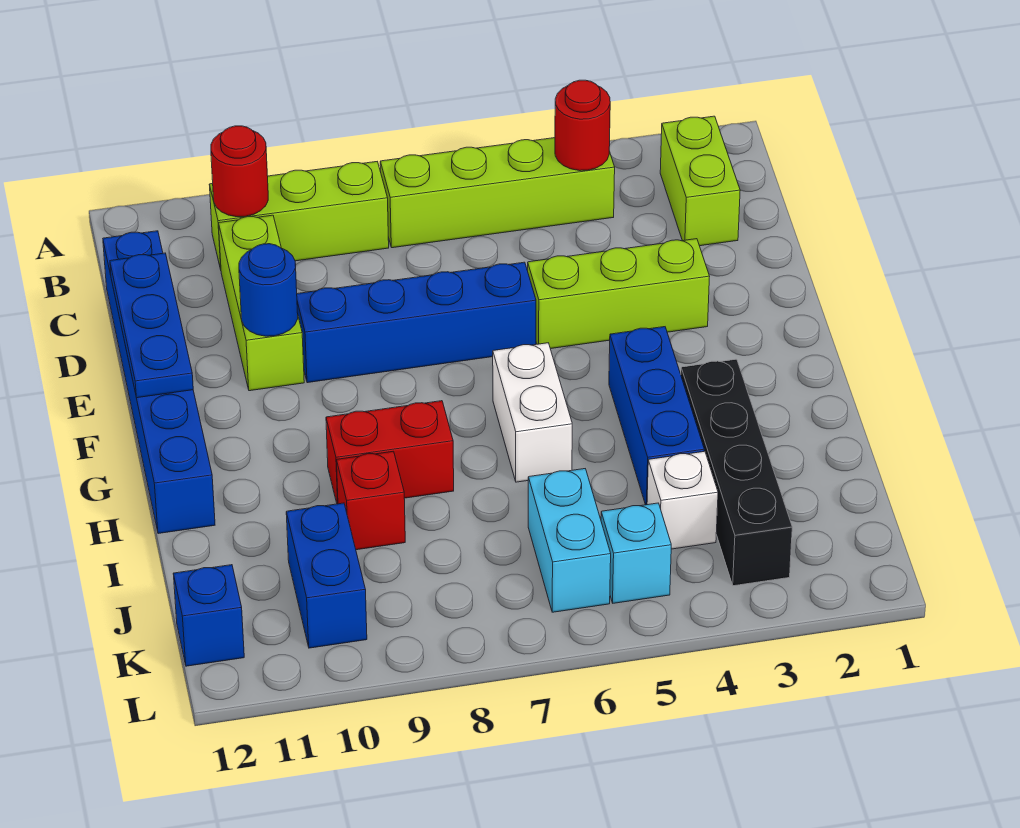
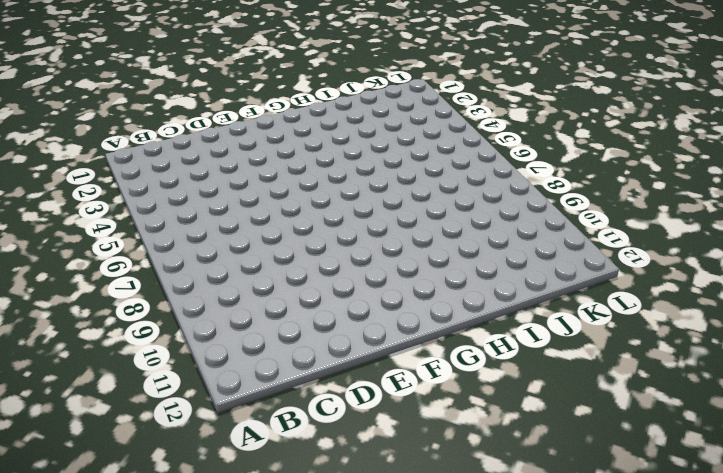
none -> lime brick B2:C2 level 1
none -> lime brick B4:B7 level 1
none -> lime brick B8:B10 level 1

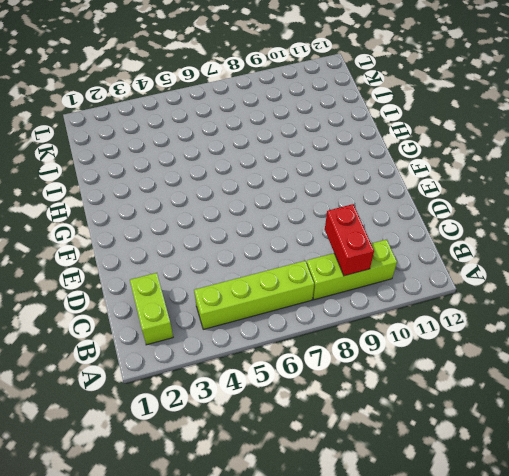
red brick B9:C9 level 2 -> red brick H8:H9 level 1
none -> lime brick C10:E10 level 1
none -> blue brick C12:H12 level 1
none -> lime brick E3:E5 level 1

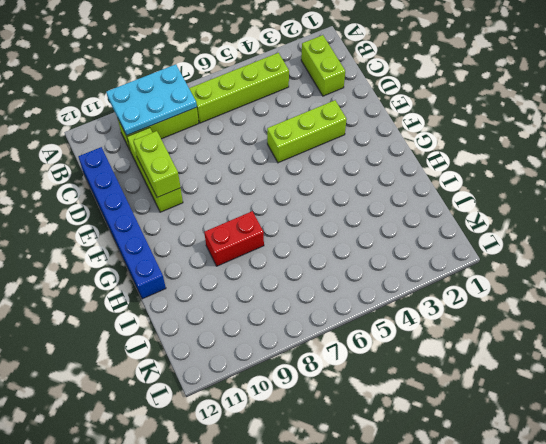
cyan plate A8:B10 level 2 -> red round brick B10 level 2
lime brick D10:E10 level 2 -> blue round brick E10 level 2
none -> blue brick E6:E9 level 1
none -> blue brick G4:I4 level 1
none -> white brick G6:H6 level 1

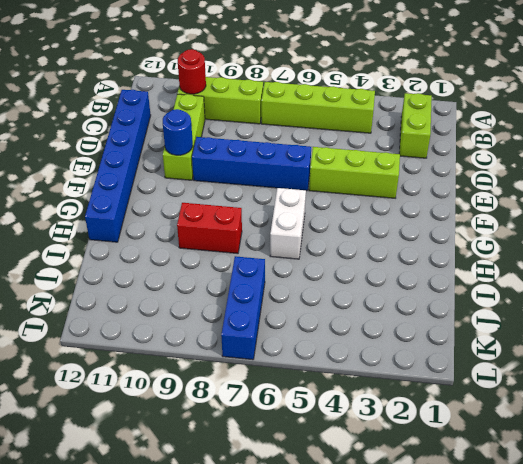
blue brick J7:L7 level 1 -> blue brick G4:I4 level 1
none -> black brick H3:K3 level 1
none -> red brick I9 level 1
none -> white brick J4 level 1

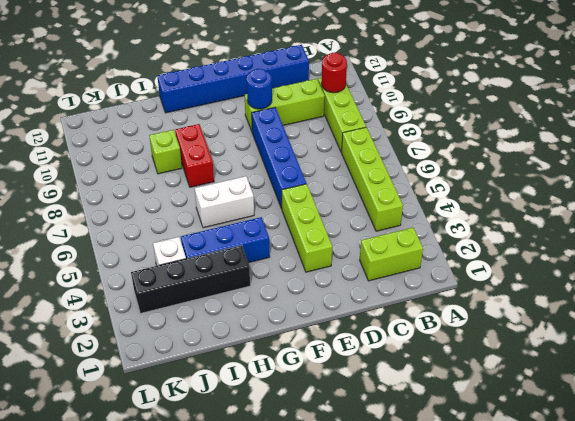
lime brick I9 level 1 -> red brick I9 level 1
none -> cyan brick J6:K6 level 1
none -> blue brick J10:K10 level 1
none -> cyan brick K5 level 1

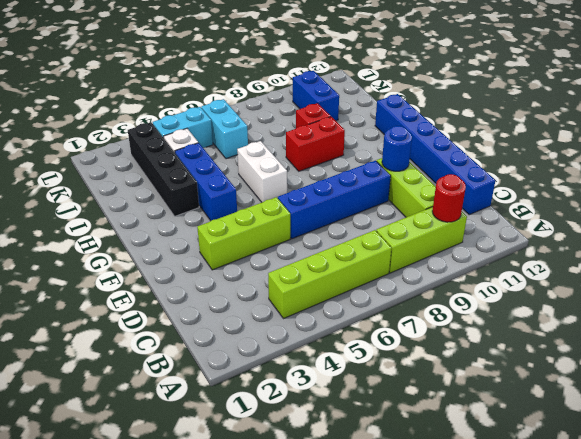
cyan brick K4:K5 level 1 -> cyan brick K5 level 1
none -> lime brick B2:C2 level 1
none -> blue brick K12 level 1
none -> red round brick B4 level 2

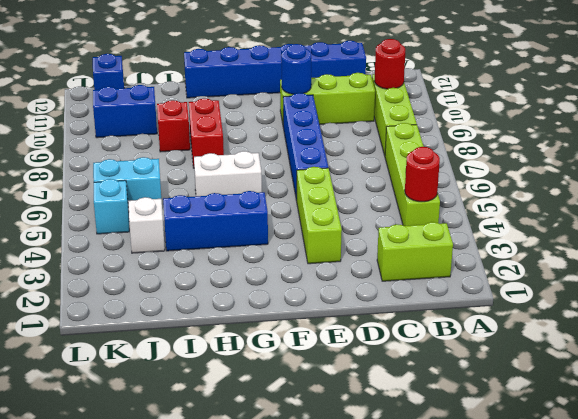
none -> black brick H3:K3 level 1
none -> blue plate D12:F12 level 2

